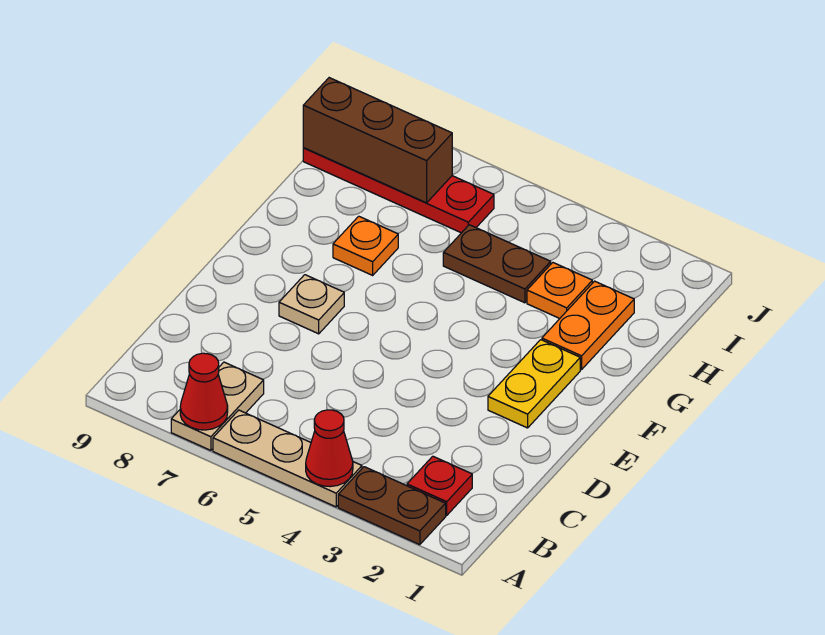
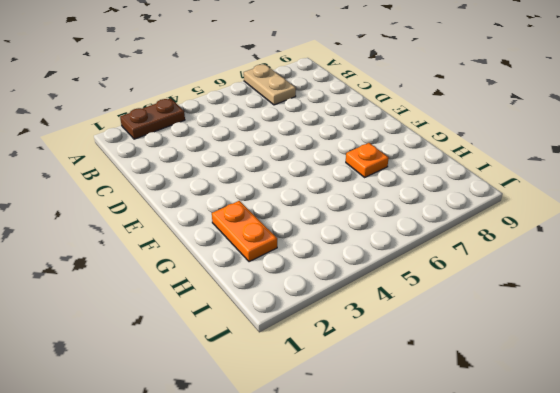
none -> tan plate A4:A6 level 1
none -> red plate B2 level 1
none -> yellow plate E2:F2 level 1

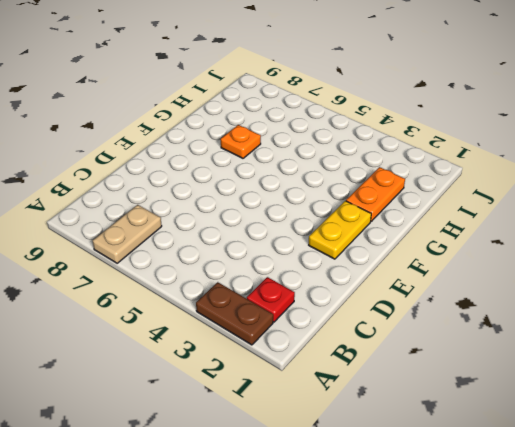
none -> tan plate A4:A6 level 1
none -> tan plate E7 level 1
none -> orange plate H3 level 1

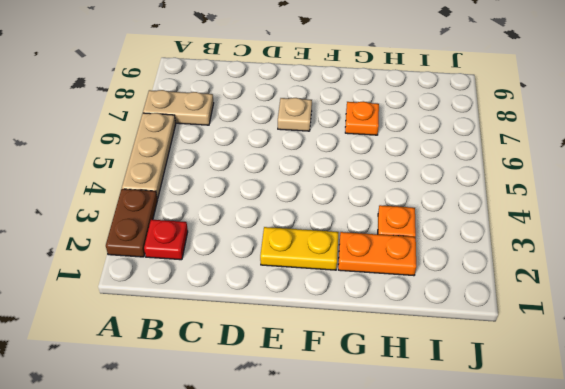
none -> brown plate H4:H5 level 1
none -> red plate I6:I9 level 1
none -> red cone A4 level 2

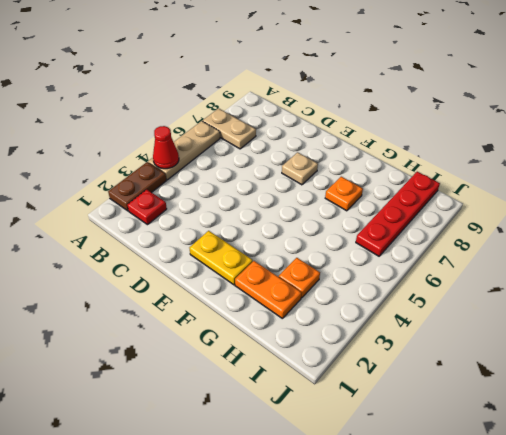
none -> brown plate H4:H5 level 1
none -> red cone A7 level 2
none -> brown brick I7:I9 level 2

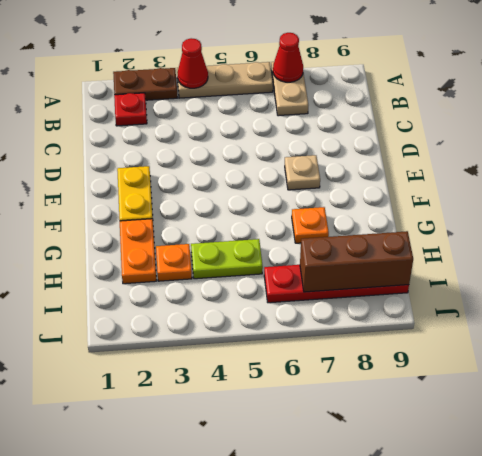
lime plate H4:H5 level 1 -> brown plate H4:H5 level 1

